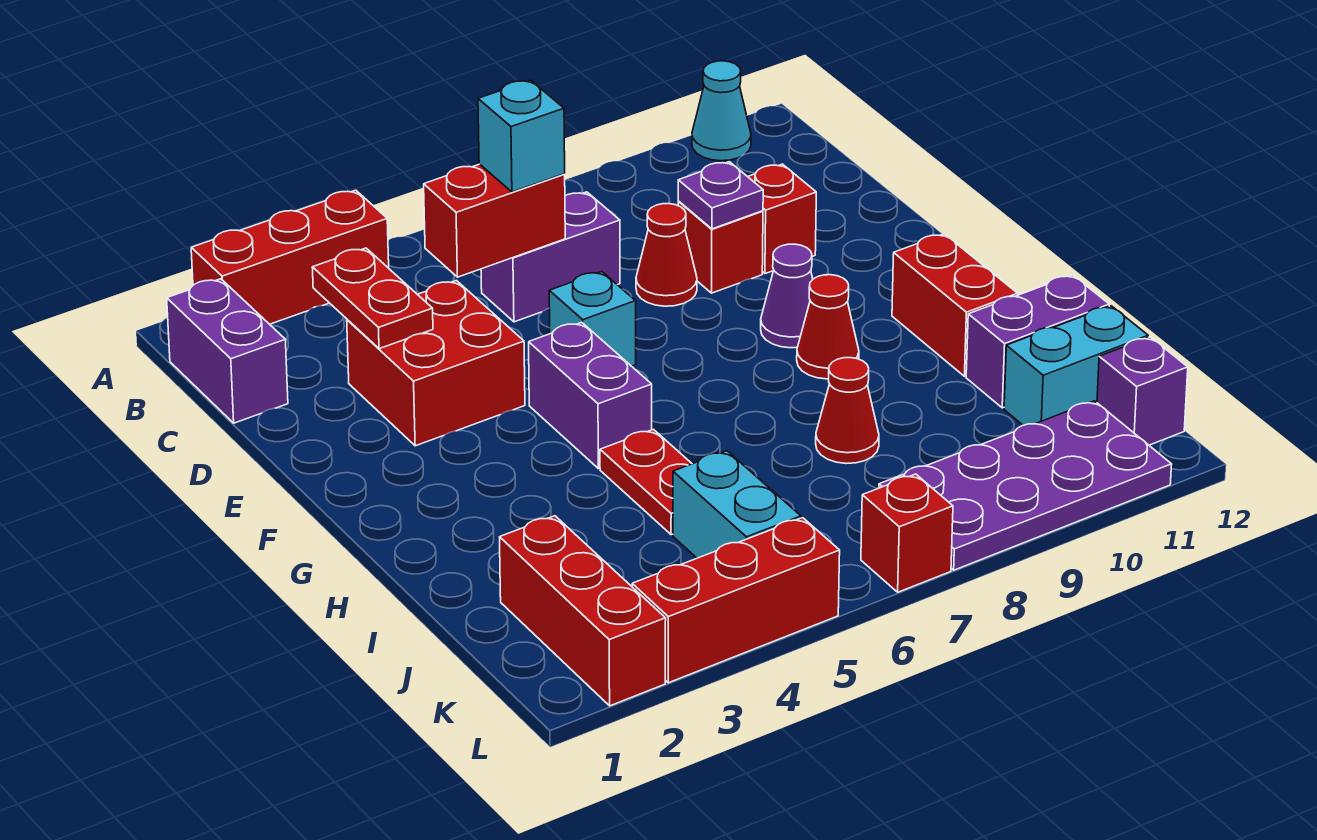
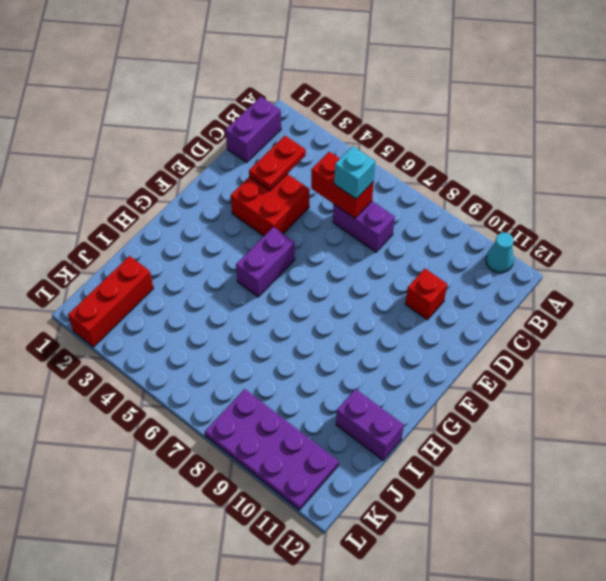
none -> red brick A2:A4 level 1
none -> red cone D8 level 1
none -> red brick D9 level 1

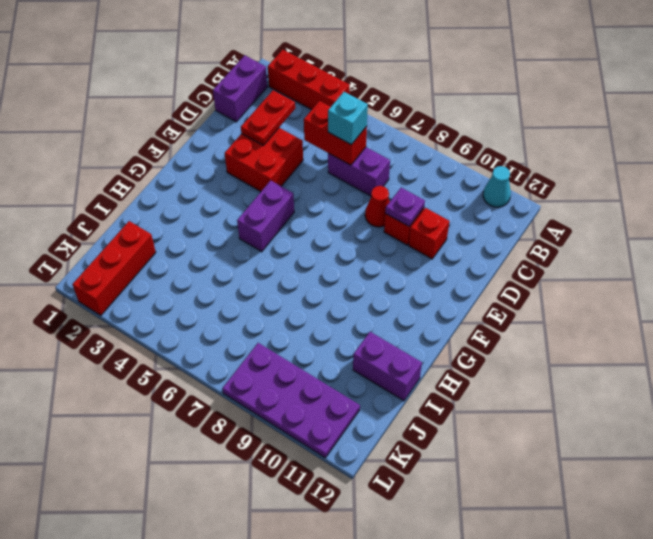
none -> cyan brick E6 level 1
none -> purple cone F9 level 1
none -> red cone G9 level 1

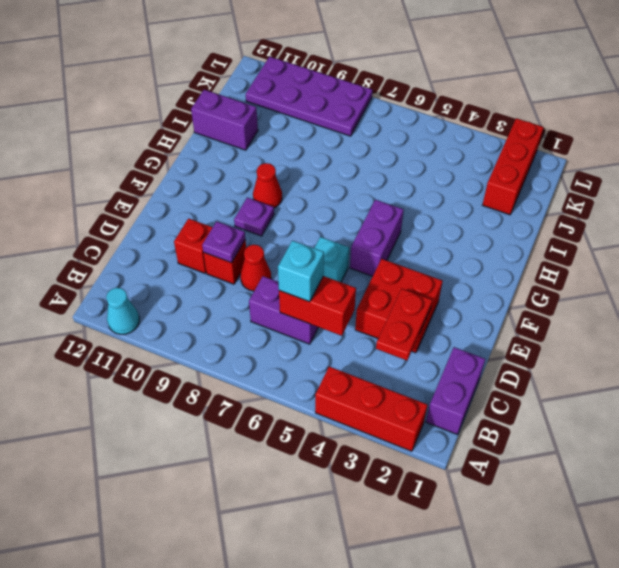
purple plate F9 level 1 -> purple cone F9 level 1
none -> red brick G11:H11 level 1
none -> red plate H5:I5 level 1
none -> red cone I8 level 1

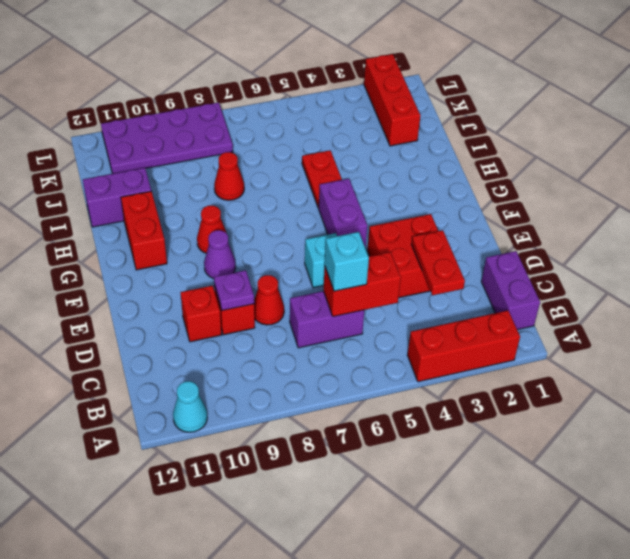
none -> cyan brick J5:K5 level 1
none -> cyan brick J11:J12 level 1
none -> purple brick K12 level 1

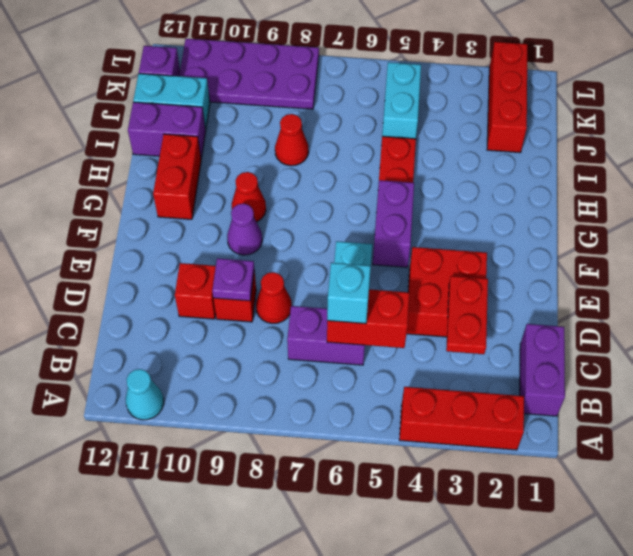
none -> red brick L3:L5 level 1
none -> red brick L7 level 1

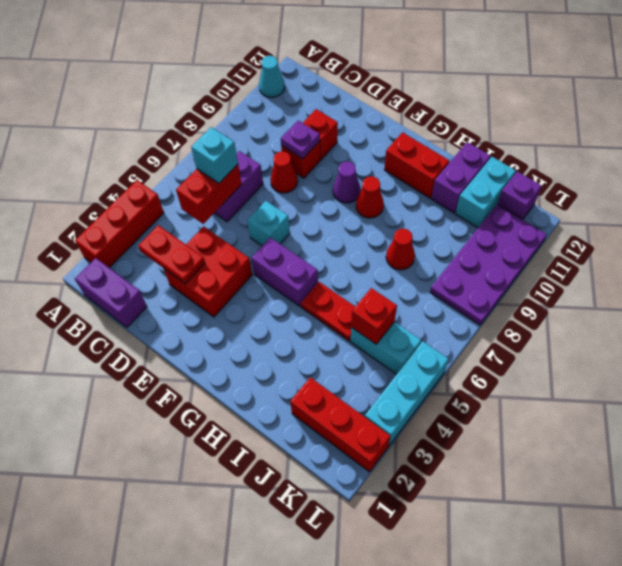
red brick J5 level 2 -> red brick L7 level 1
cyan brick L3:L5 level 1 -> red brick L3:L5 level 1

